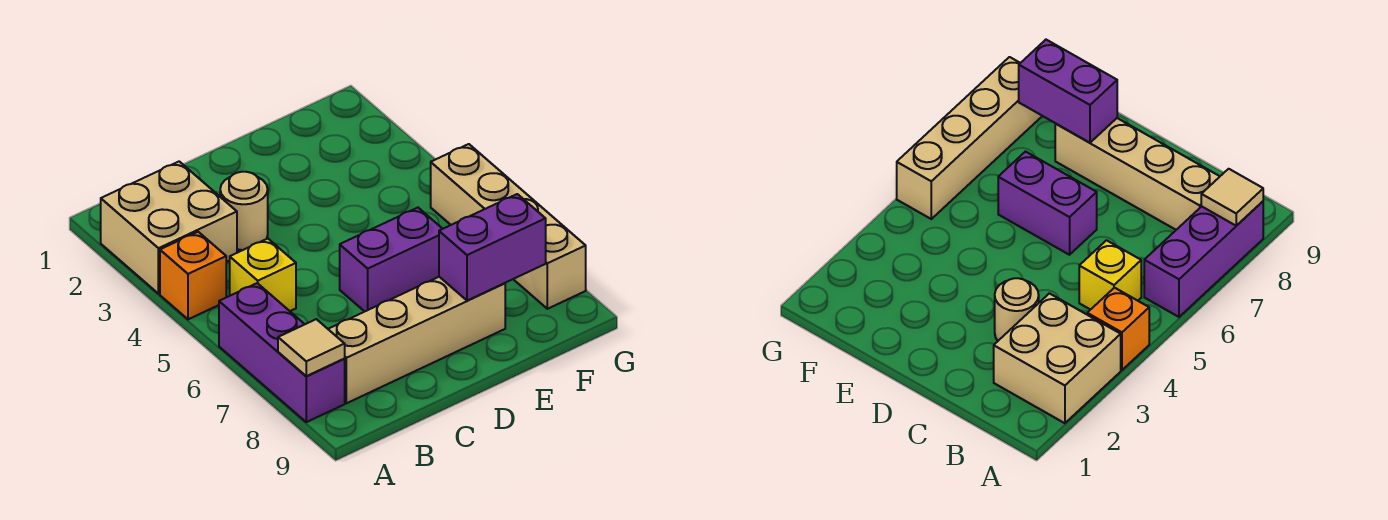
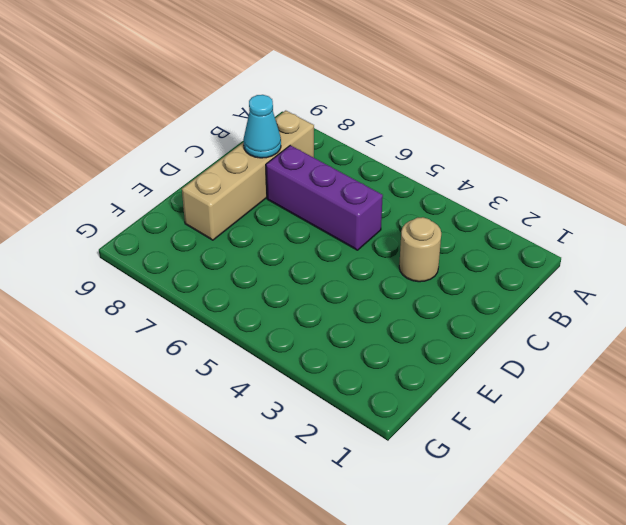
purple brick C5:C7 level 1 -> purple brick A6:A8 level 1
cyan cone C8 level 2 -> none
none -> tan brick A2:B3 level 1
none -> orange brick A4 level 1

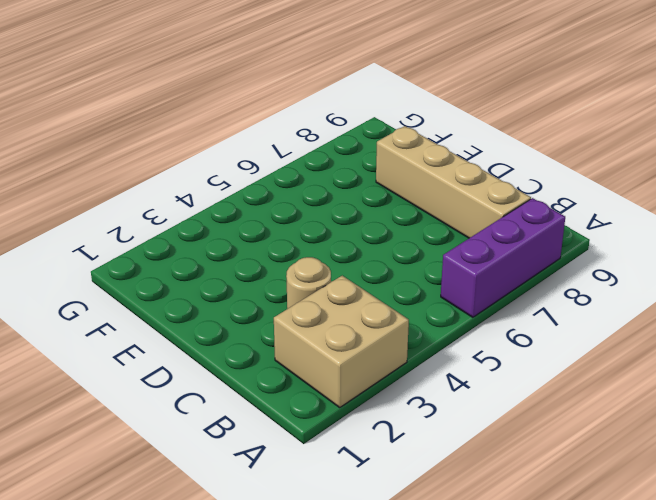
none -> orange brick A4 level 1
none -> yellow brick B5 level 1

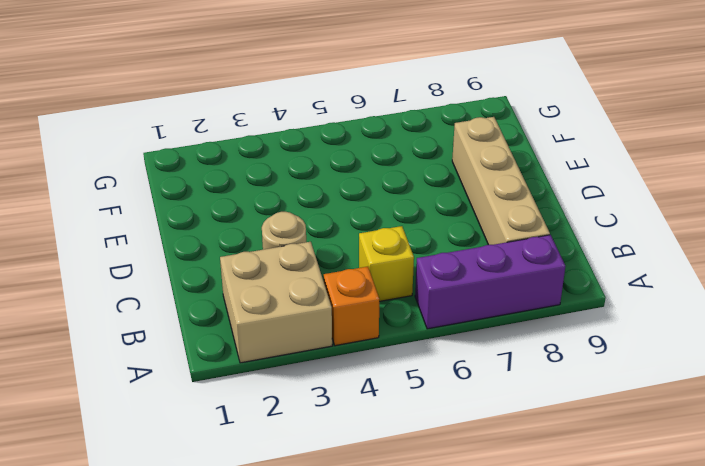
none -> purple brick D6:E6 level 1
none -> tan brick G5:G8 level 1

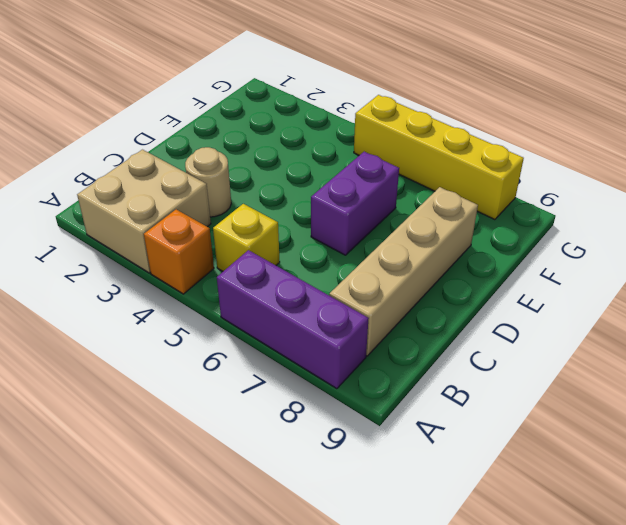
yellow brick G5:G8 level 1 -> tan brick G5:G8 level 1
none -> tan tile A8 level 2
none -> purple brick E8:F8 level 2

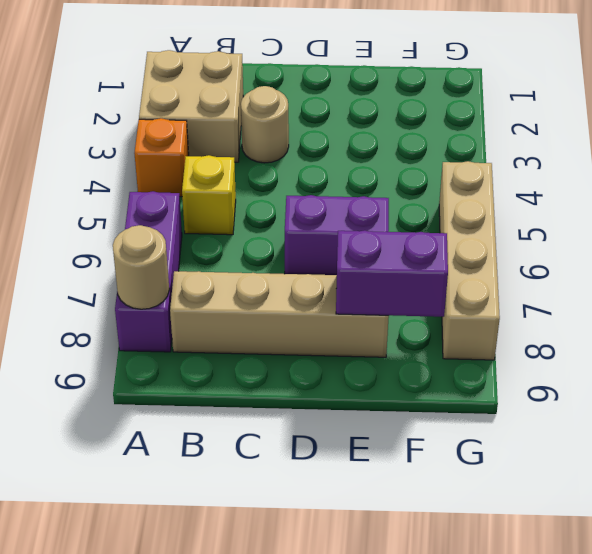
tan round brick A8 level 2 -> tan tile A8 level 2

